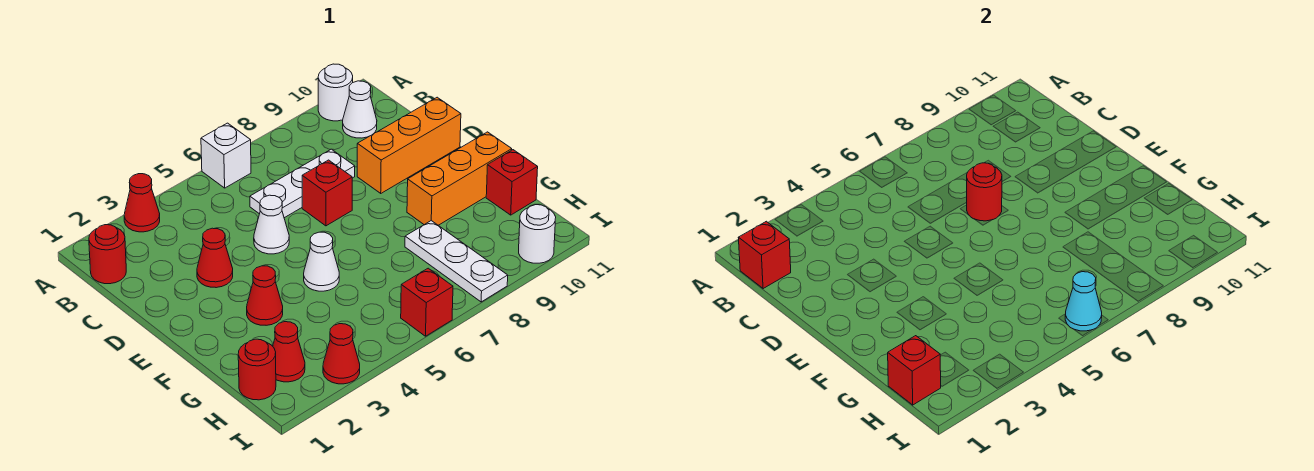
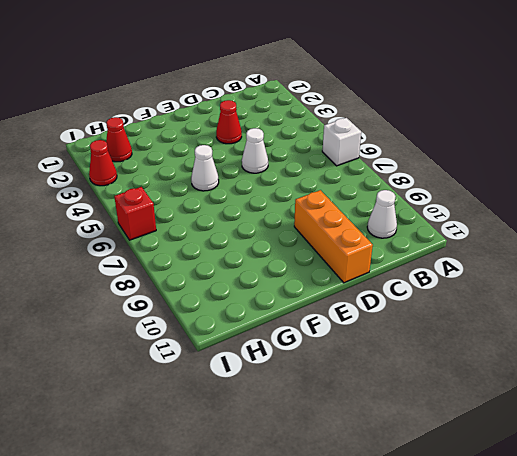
none -> red cone A3 level 1
none -> white round brick A10 level 1
none -> red round brick B1 level 1

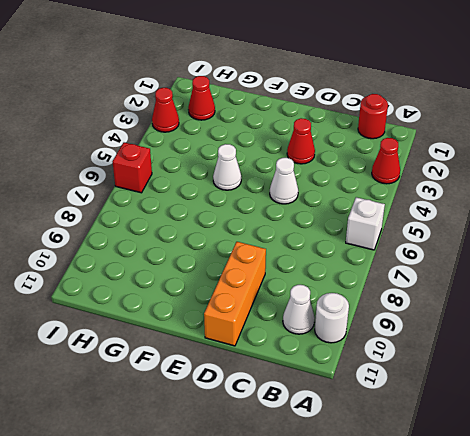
none -> white plate C6:C8 level 1
none -> red brick D7 level 1
none -> red cone F3 level 1

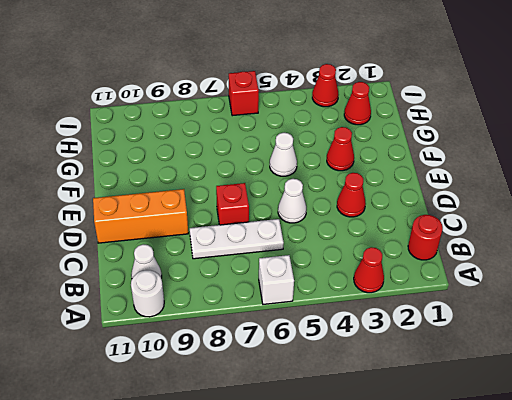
none -> orange brick F9:F11 level 1
none -> white plate G8:I8 level 1
none -> red brick G11 level 1

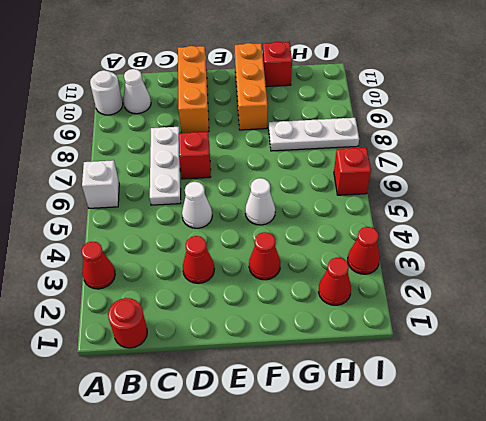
none -> red round brick H1 level 1
none -> white round brick I10 level 1
none -> red brick B1 level 2

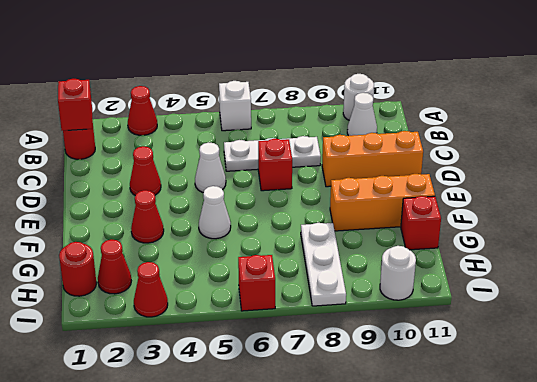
none -> red round brick D7 level 2
none -> red brick H1 level 2
none -> cyan cone I6 level 2

